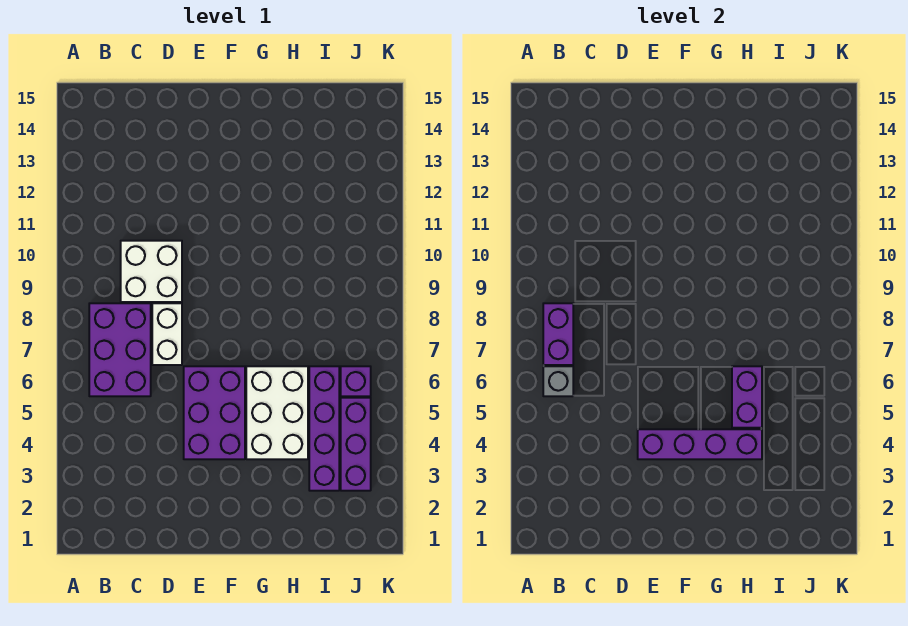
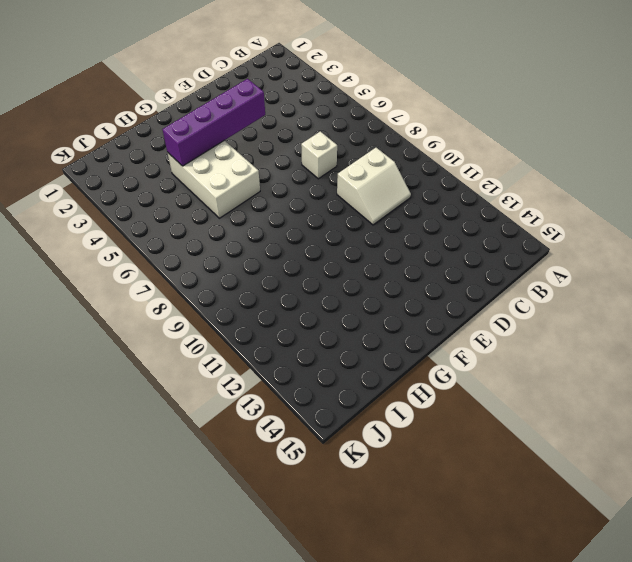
white slope C9:D10 level 1 top 9 -> white brick C9:D10 level 1
white brick D7 level 1 -> white brick D7:D8 level 1
none -> purple brick B6:C8 level 1
none -> purple brick E4:F6 level 1
none -> purple brick I3:I6 level 1

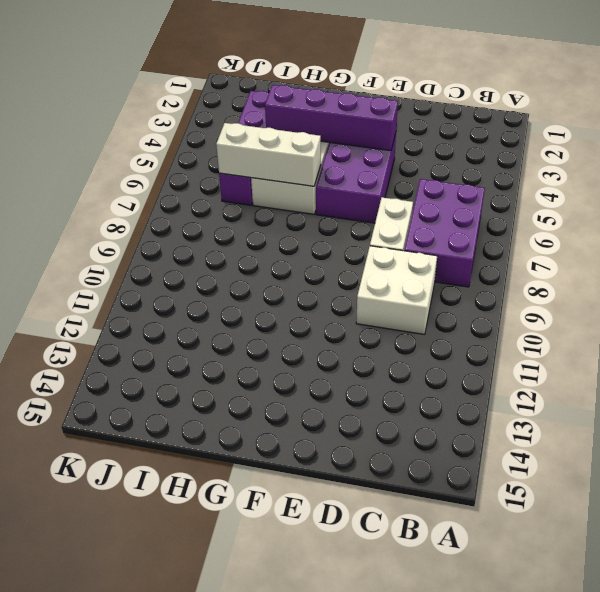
white brick G6:I6 level 2 -> purple brick H5:H6 level 2
none -> purple brick J3:J5 level 1
none -> purple brick J6 level 1
none -> grey brick B6 level 2

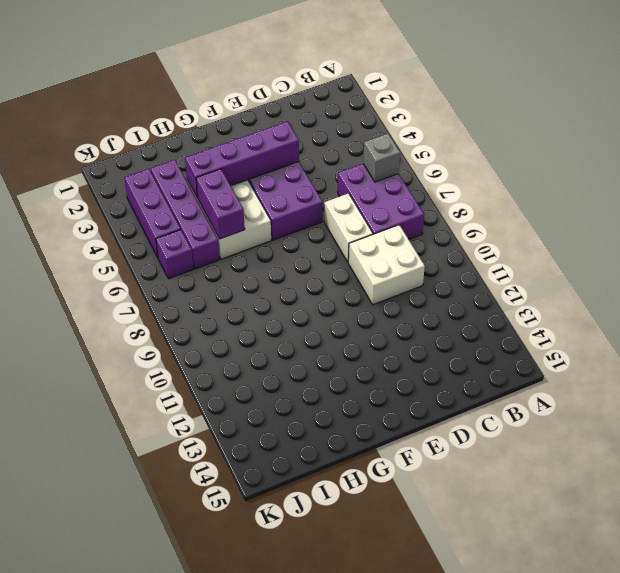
none -> purple brick B7:B8 level 2

